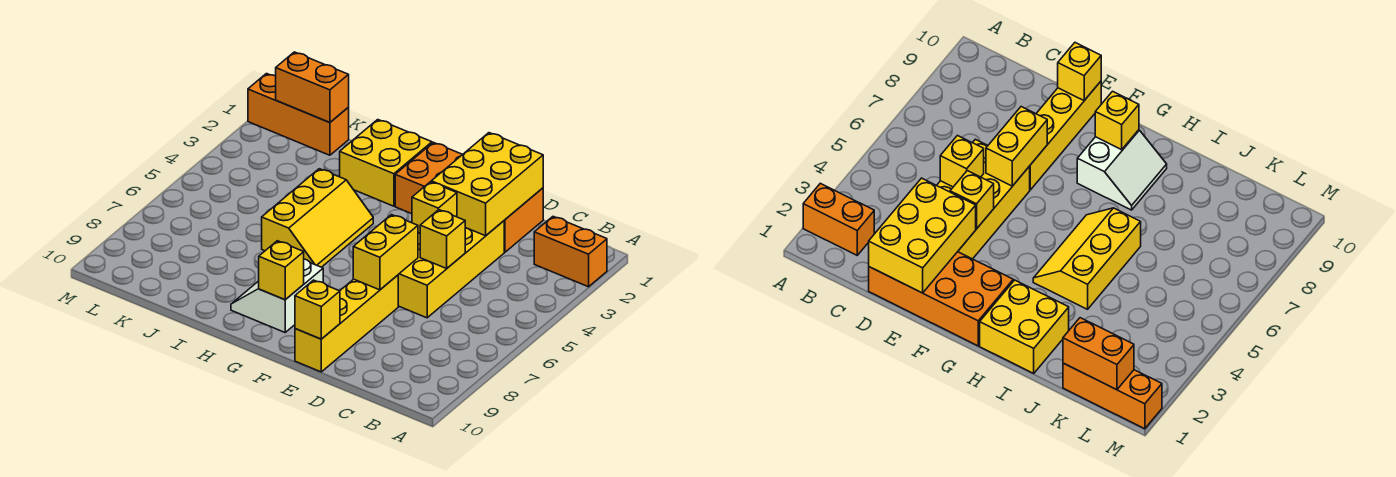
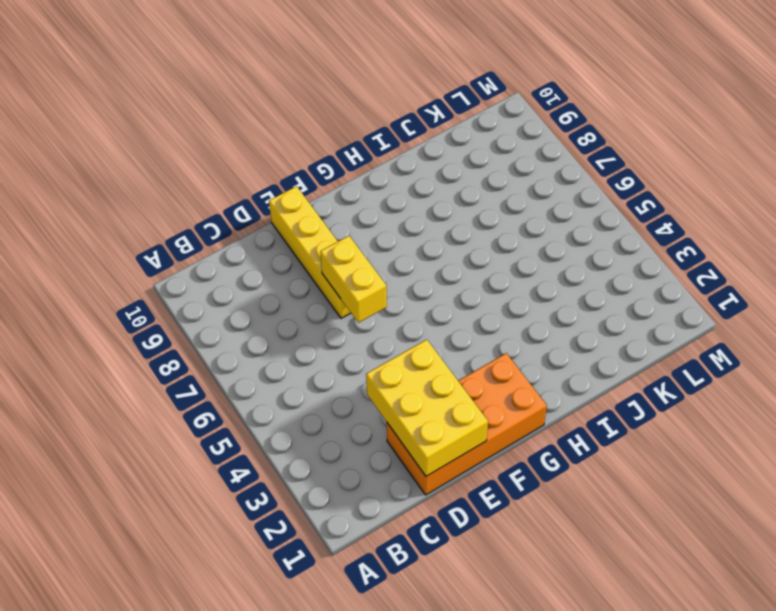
none -> orange brick A2:B2 level 1
none -> yellow brick D3:E6 level 1
none -> white slope G8:H9 level 1 top G

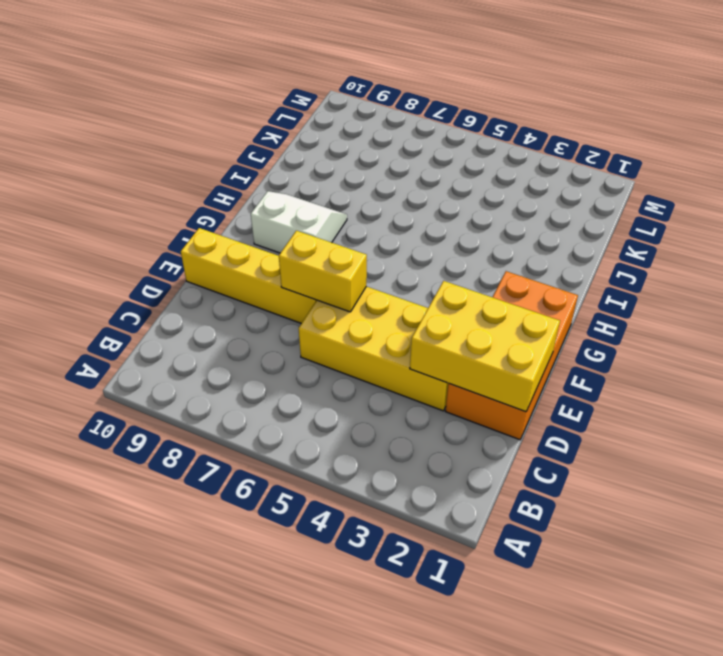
none -> orange brick A2:B2 level 1
none -> yellow brick H1:I2 level 1
none -> yellow slope H4:I6 level 1 top I

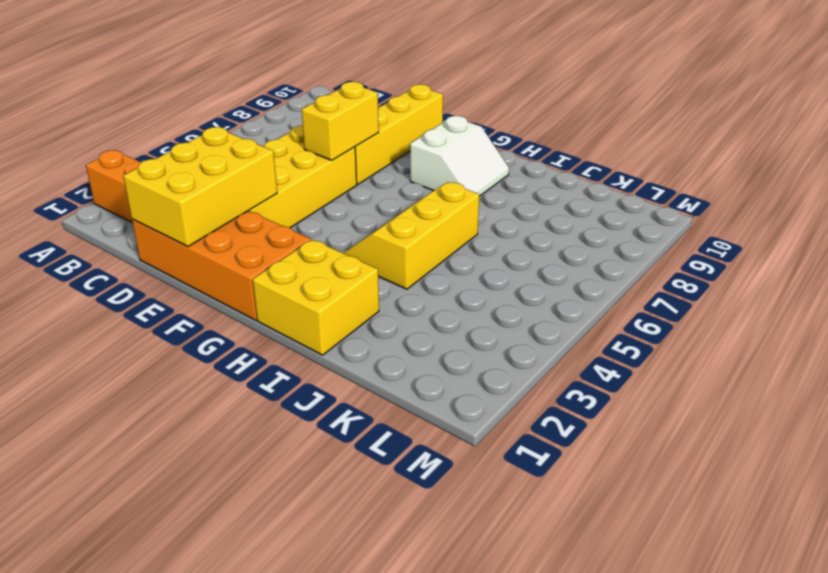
none -> orange brick K1:M1 level 1
none -> yellow brick D5 level 2
none -> yellow brick E4 level 2

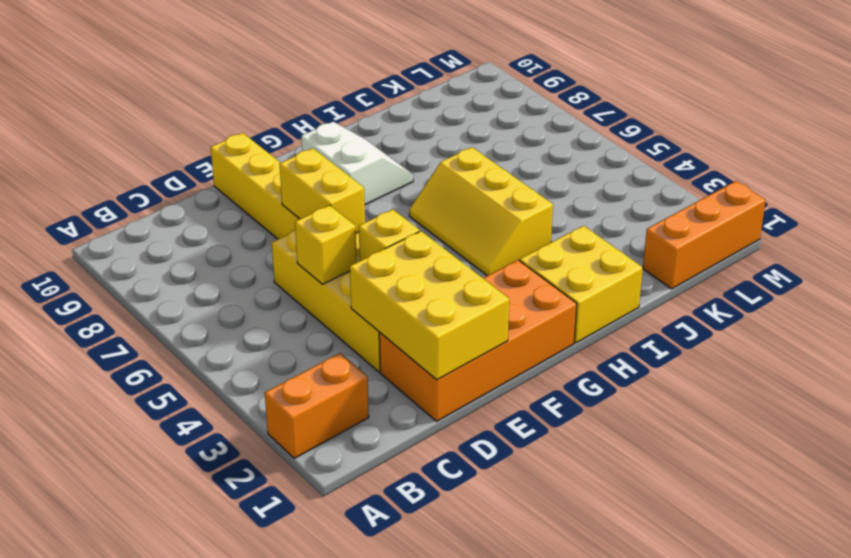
none -> yellow brick E10 level 2
none -> yellow brick G9 level 2
none -> orange brick K1:L1 level 2

